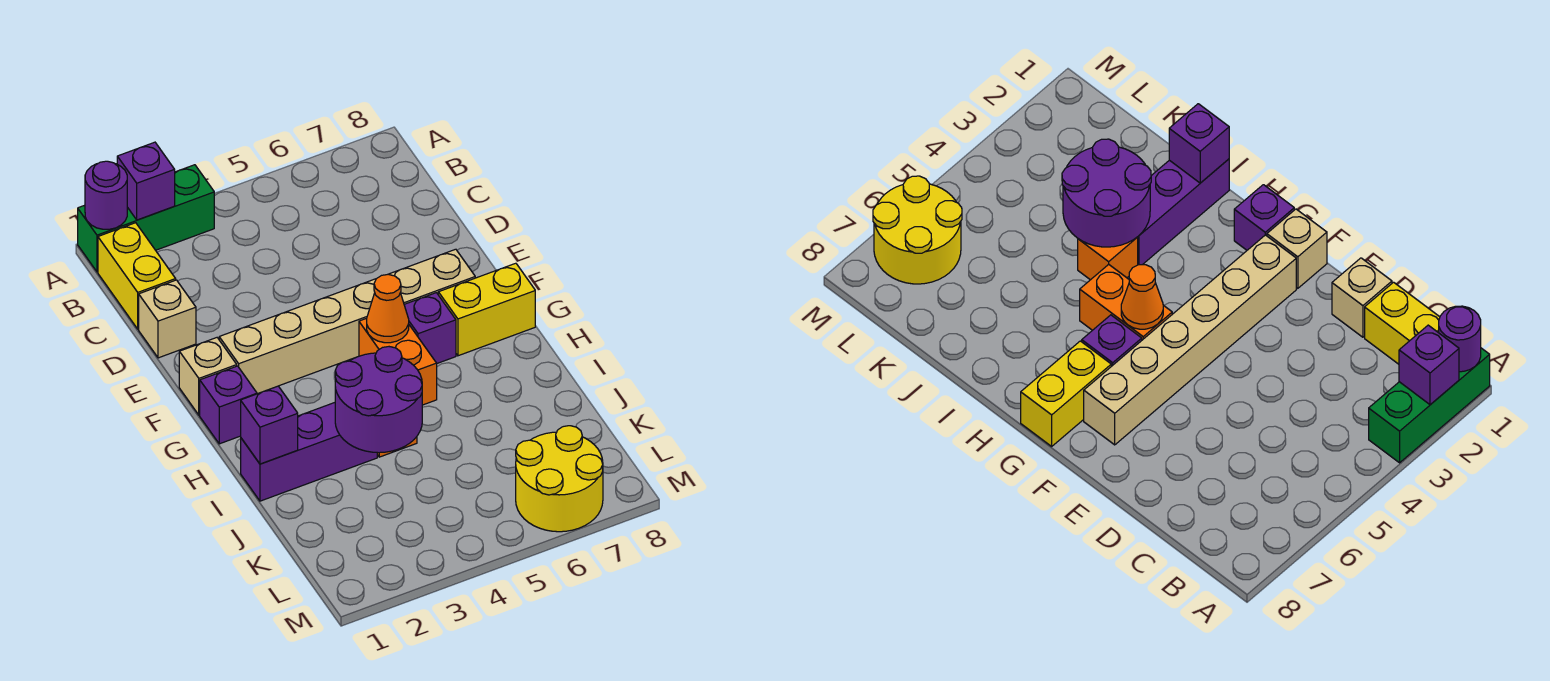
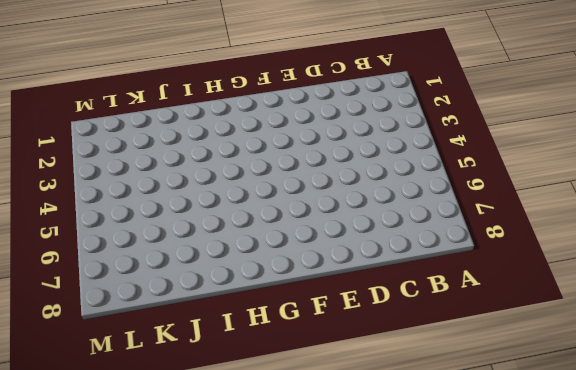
none -> green brick A1:A3 level 1
none -> yellow brick B1:C1 level 1
none -> tan brick D1 level 1

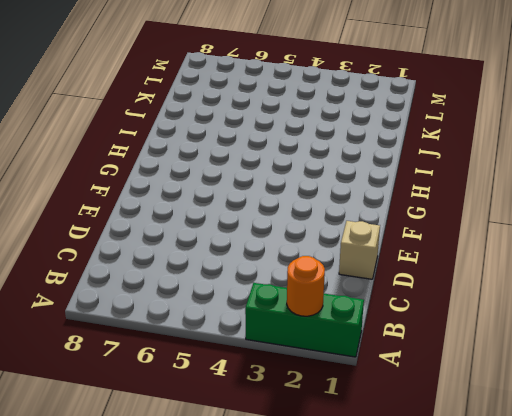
orange round brick A2 level 2 -> purple brick A2 level 2
none -> yellow brick B1:C1 level 1
none -> tan brick F1 level 1
none -> tan brick F2:F7 level 1

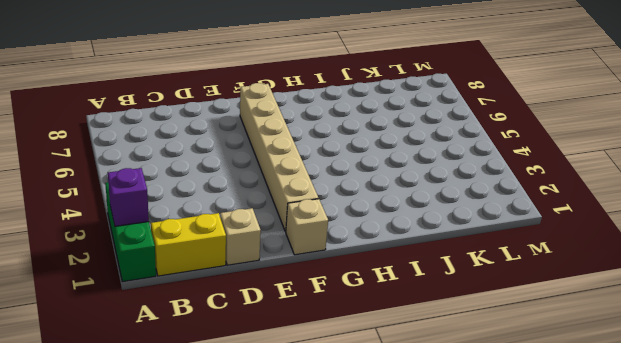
none -> purple brick G1 level 1
none -> orange brick G5:H5 level 1
none -> purple brick G6 level 1

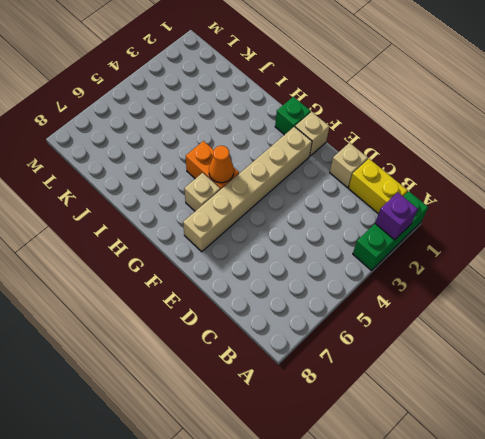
green brick G1 level 1 -> purple brick G1 level 1
tan brick G6 level 1 -> purple brick G6 level 1
none -> yellow brick G7:G8 level 1
none -> purple brick I1:I3 level 1
none -> orange brick I4 level 1

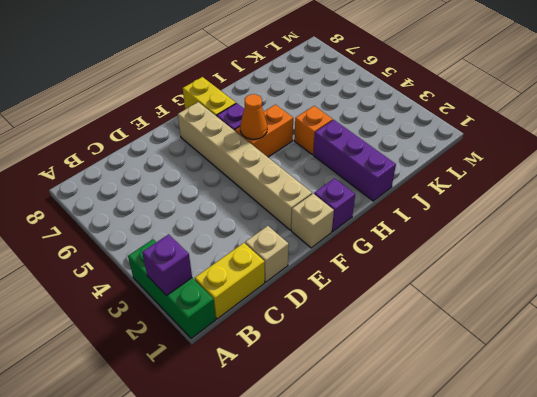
none -> yellow round brick L6:M7 level 1
none -> purple round brick A1 level 2
none -> purple brick I1 level 2

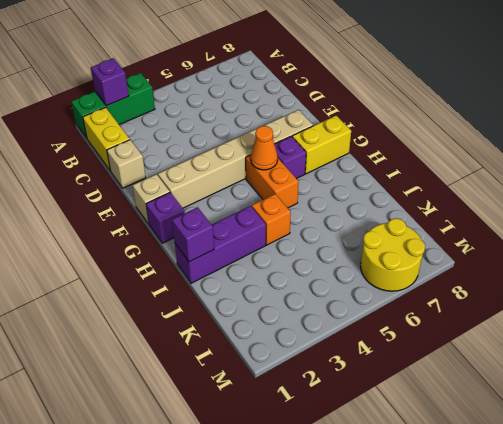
none -> purple round brick A1 level 2
none -> purple round brick I3:J4 level 2

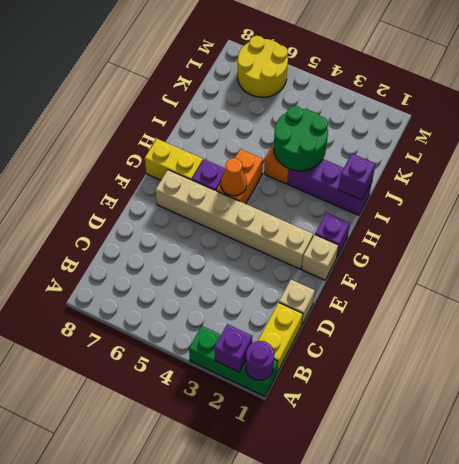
green round brick I3:J4 level 2 -> purple round brick I3:J4 level 2

